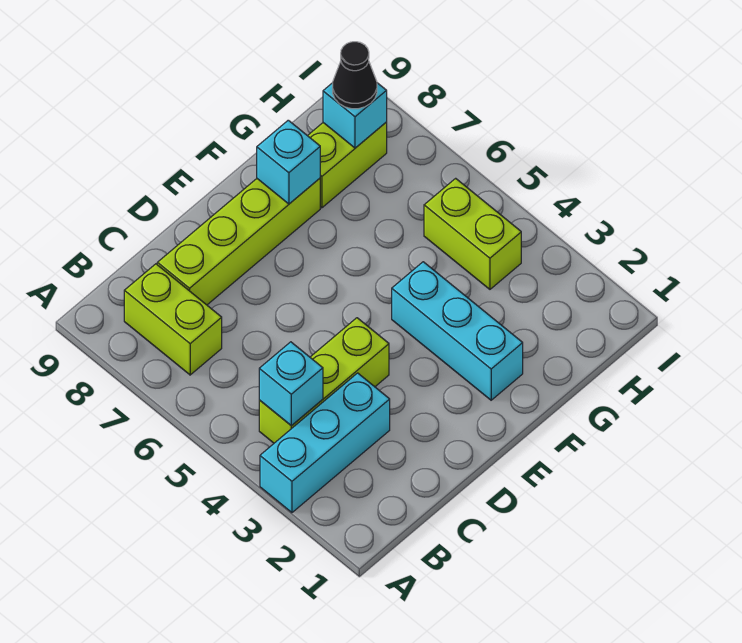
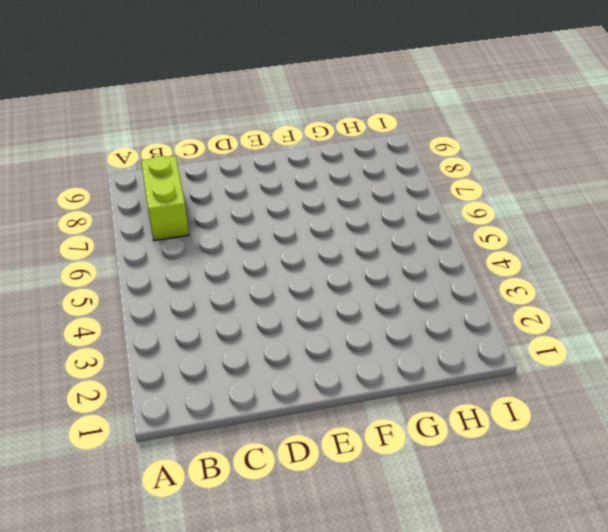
none -> cyan brick A3:C3 level 1
none -> lime brick B4:D4 level 1

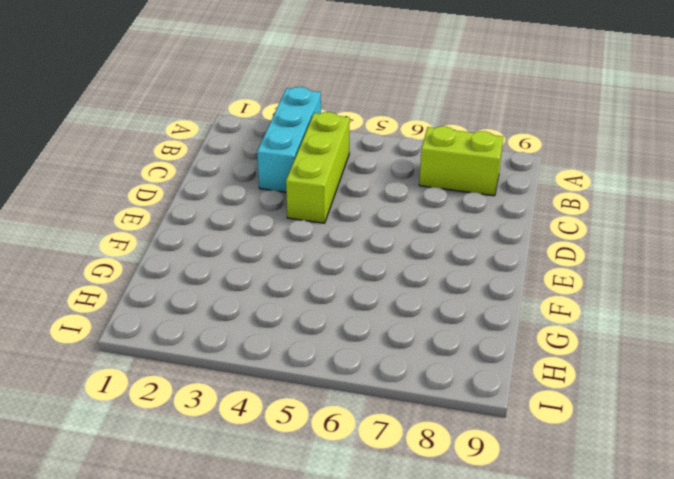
none -> lime brick C8:F8 level 1
none -> cyan brick F2:F4 level 1

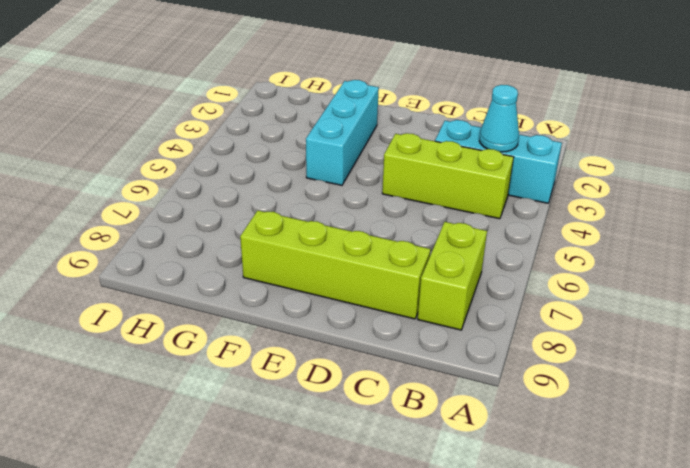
cyan cone B3 level 2 -> none
none -> lime brick G8:H8 level 1
none -> lime brick H4:H5 level 1

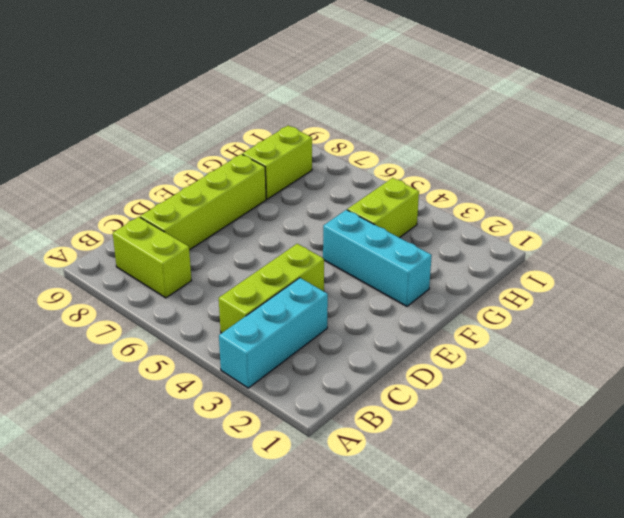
lime brick G4:H4 level 1 -> lime brick H4:H5 level 1
none -> cyan brick B4 level 2
none -> cyan brick F8 level 2

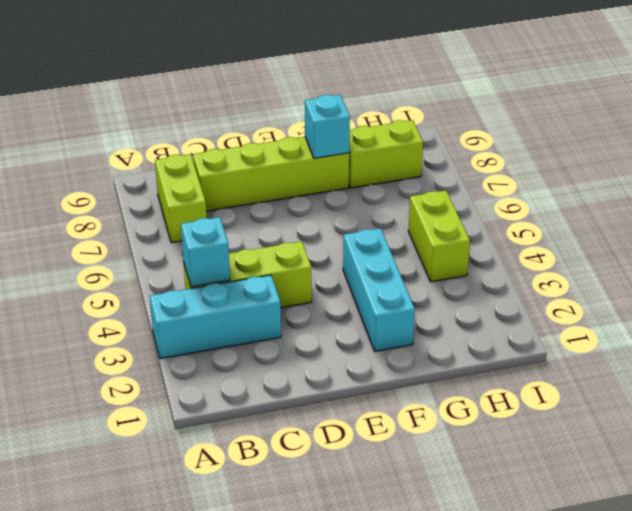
none -> cyan brick H8 level 2
none -> black cone H8 level 3

